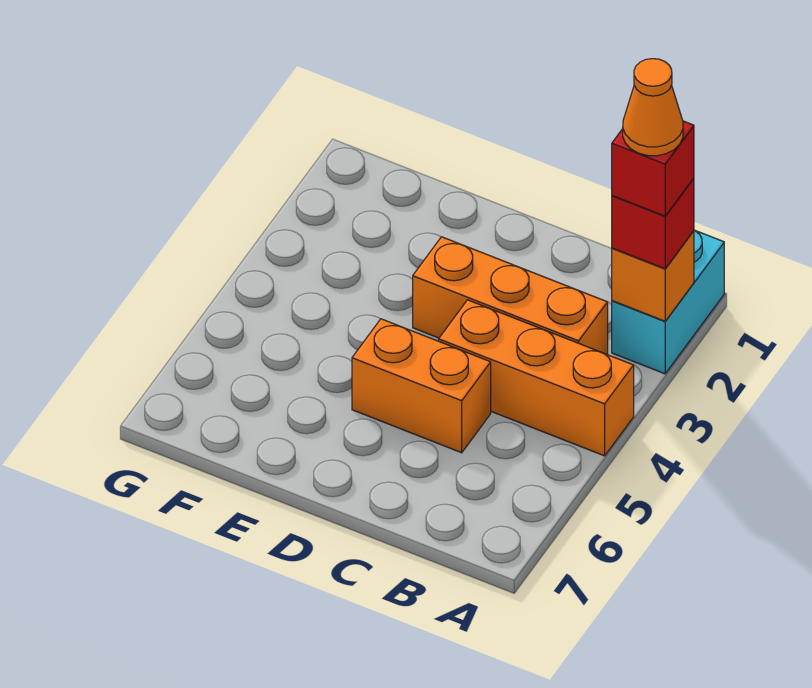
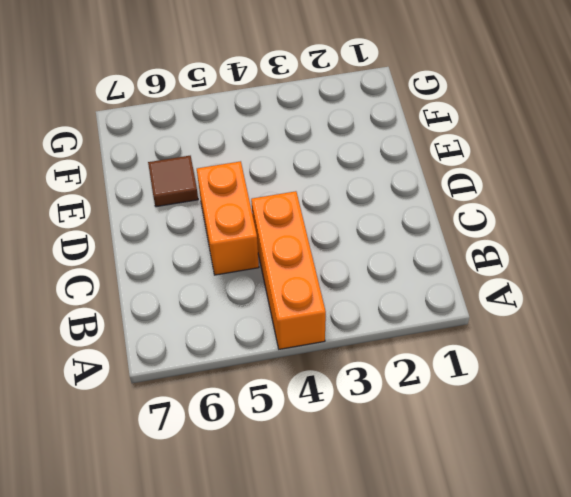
brown tile E6 level 1 -> none
none -> cyan brick A1:A2 level 1
none -> orange brick B3:D3 level 1

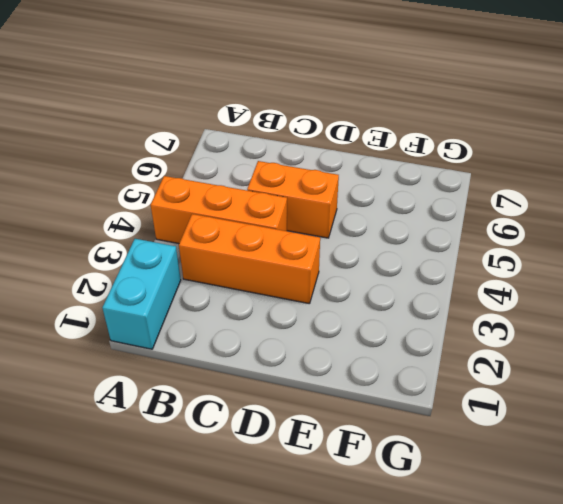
none -> orange brick A2 level 2
none -> red brick A2 level 3

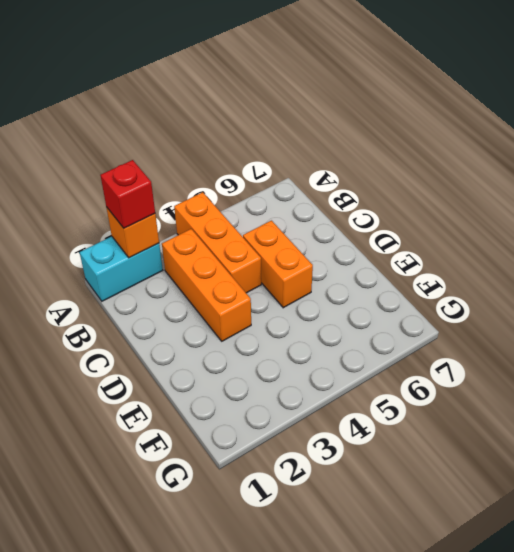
none -> red brick A2 level 4
none -> orange cone A2 level 5

